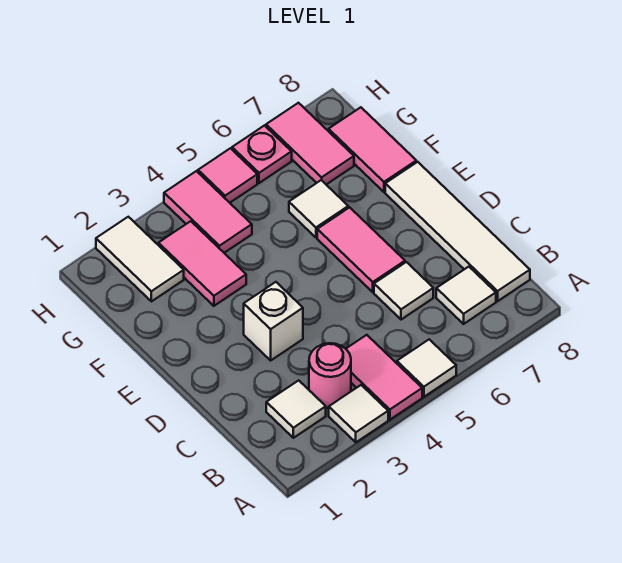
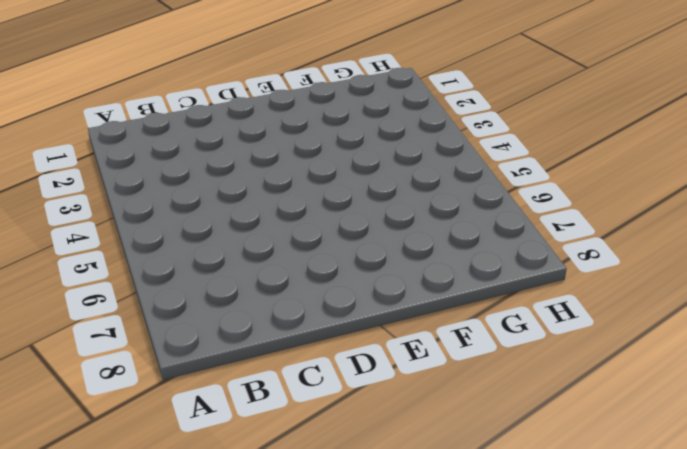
none -> white tile A3 level 1
none -> pink tile A4:B4 level 1
none -> white tile A5 level 1

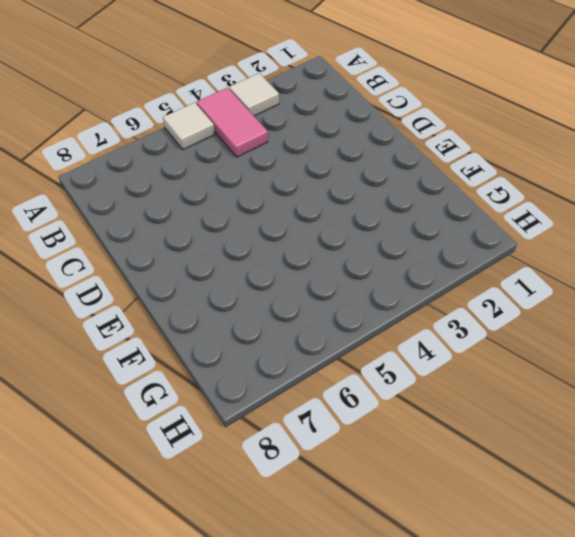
none -> white tile B2 level 1
none -> pink round brick B3 level 1
none -> white tile B7 level 1

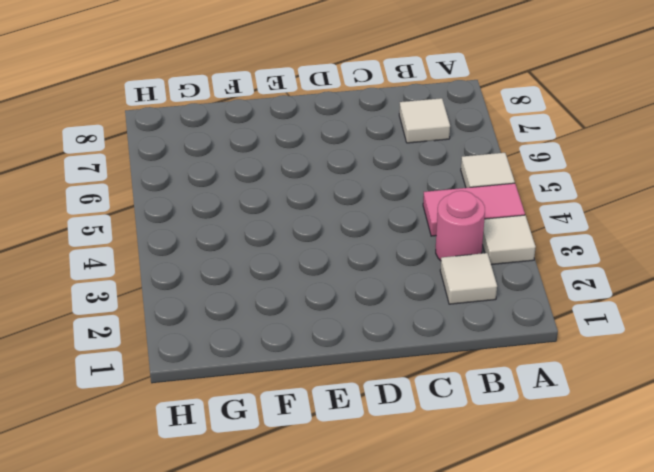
none -> white tile B8:E8 level 1
none -> white tile C6 level 1
none -> white brick D3 level 1

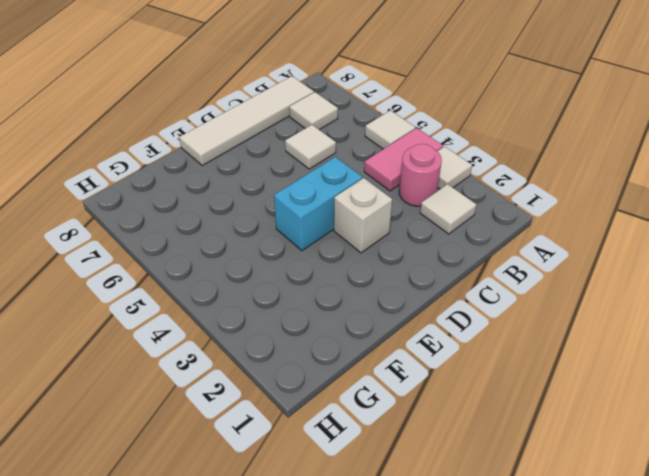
cyan brick D4:E4 level 1 -> none
none -> pink tile D6:E6 level 1
none -> pink tile F3:G3 level 1
none -> white tile F6 level 1

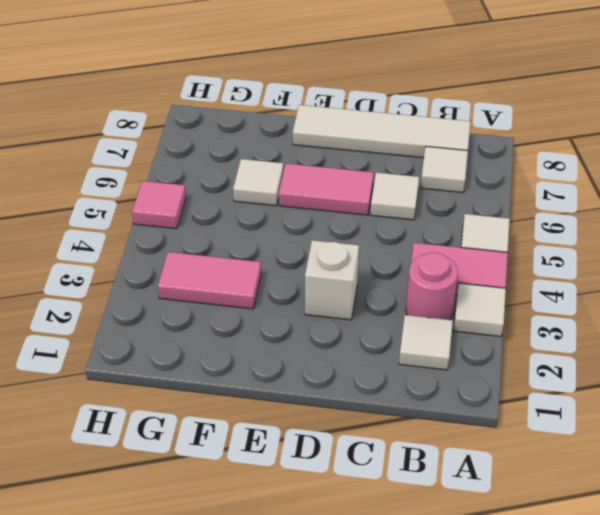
none -> pink tile F8:G8 level 1
none -> white tile G2:H2 level 1
none -> pink tile G4:H4 level 1

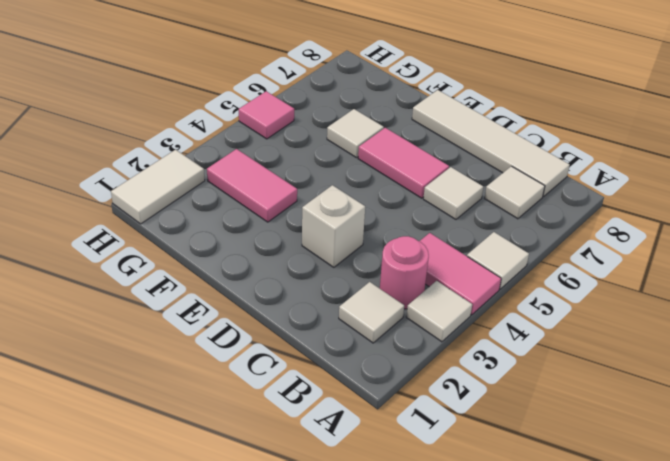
white tile H1:H2 level 1 -> white tile G2:H2 level 1
none -> pink tile F8:G8 level 1
none -> pink tile G4:H4 level 1
none -> pink tile G7:H7 level 1

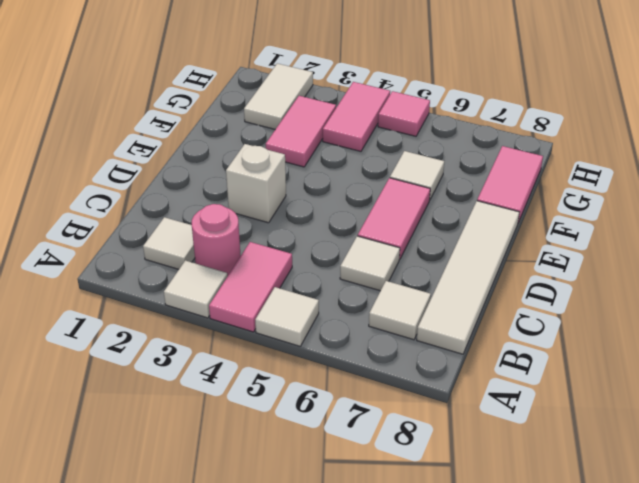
none -> pink tile G7:H7 level 1
none -> pink plate H6 level 1

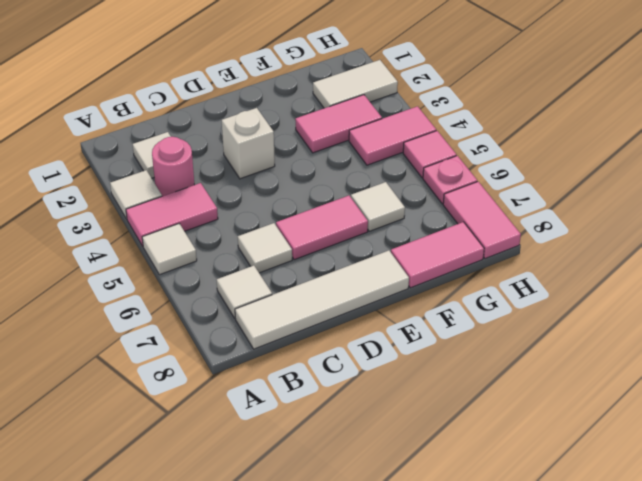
pink tile H7:H8 level 1 -> pink tile G7:H7 level 1

